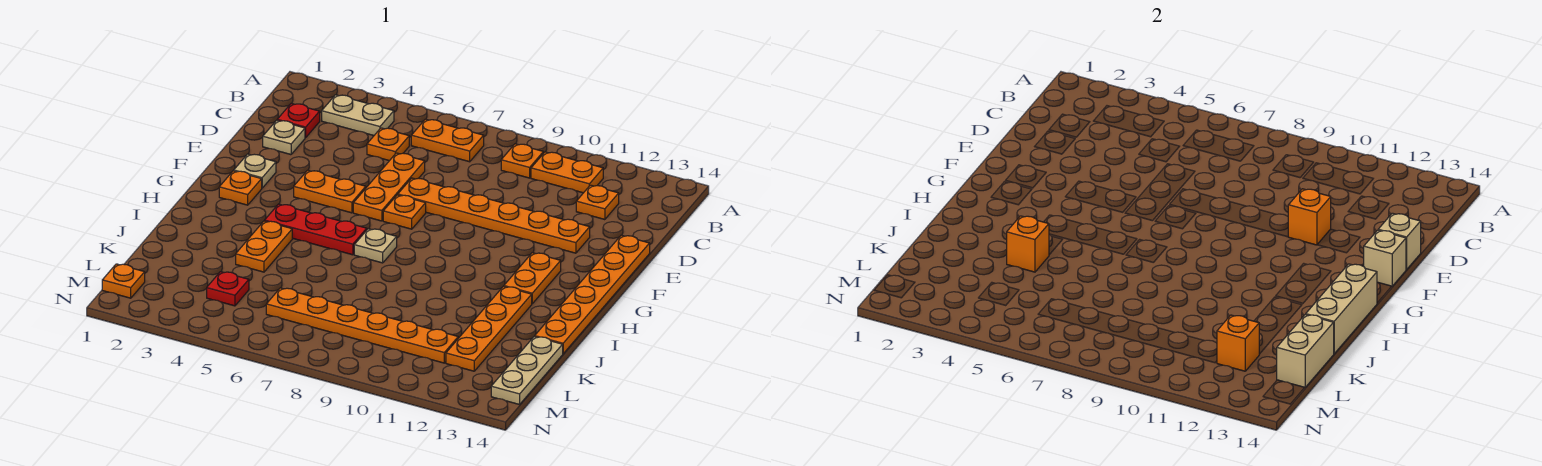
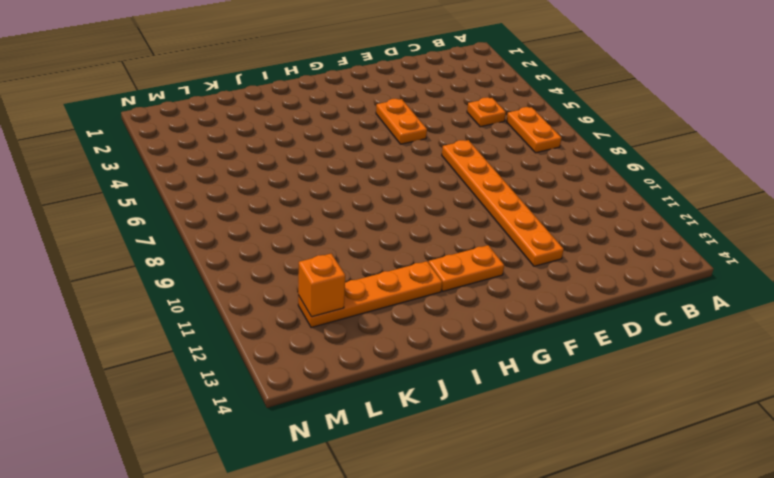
none -> tan plate B3:B4 level 1
none -> orange plate B9 level 1
none -> orange plate B10:B11 level 1
none -> red plate C2 level 1

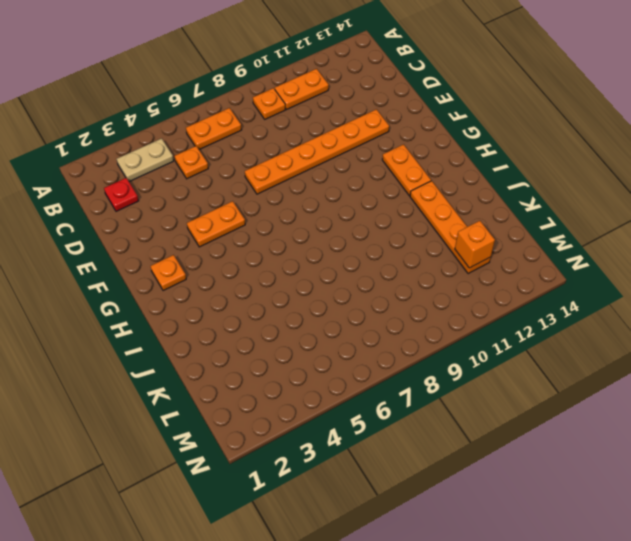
none -> orange plate C12 level 1
none -> tan plate D2 level 1
none -> orange plate D6:F6 level 1
none -> orange plate E14:J14 level 1

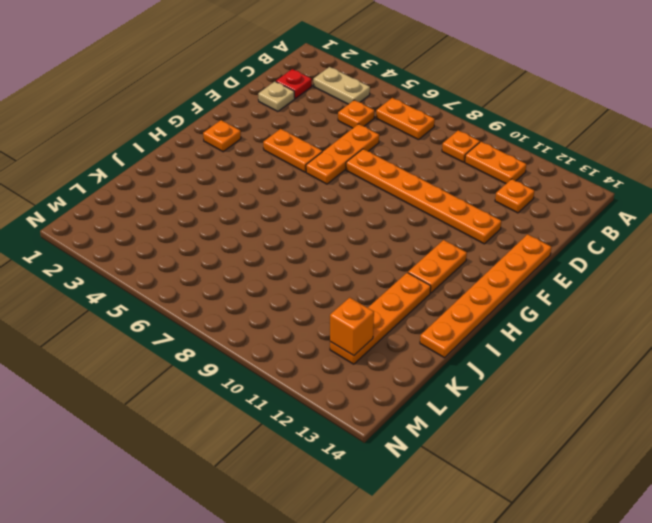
none -> tan plate F2 level 1
none -> orange plate F7 level 1
none -> red plate H4:H6 level 1
none -> tan plate H7 level 1

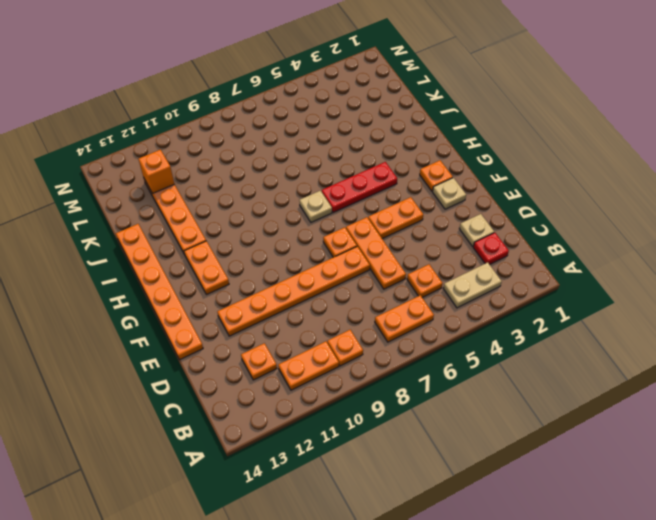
none -> orange plate I4:J4 level 1
none -> tan plate K14:M14 level 1
none -> red plate L4 level 1
none -> orange plate L6:L11 level 1

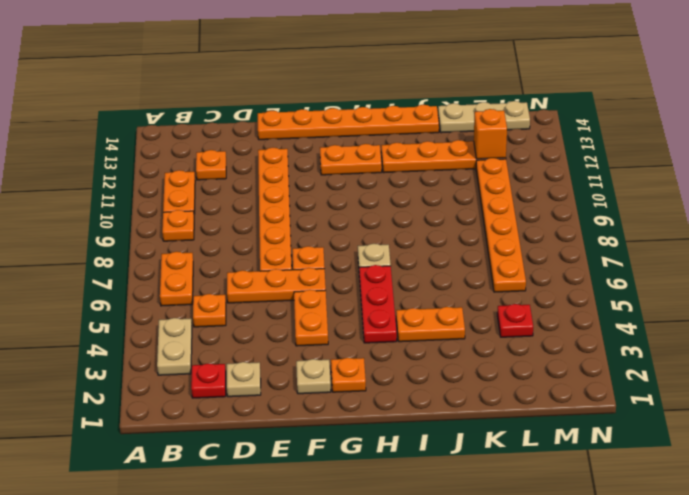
none -> orange plate M1 level 1
none -> orange brick E11 level 2
none -> tan brick E14 level 2
none -> tan brick F14 level 2

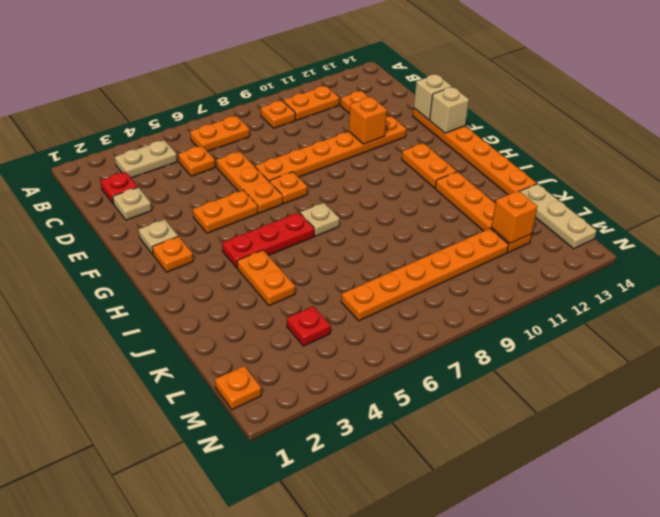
none -> tan brick H14:J14 level 2
none -> orange brick J4 level 2
none -> tan brick K14:L14 level 2

